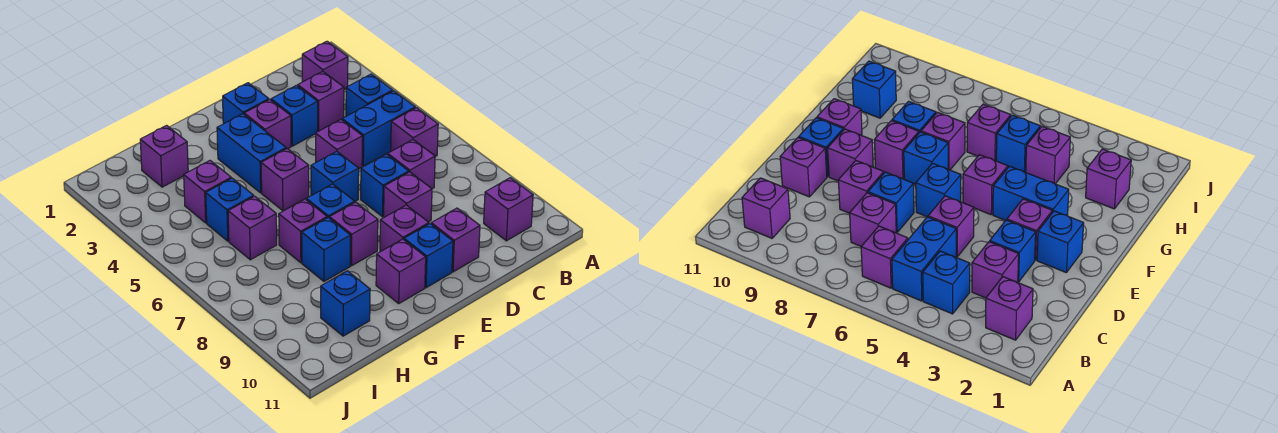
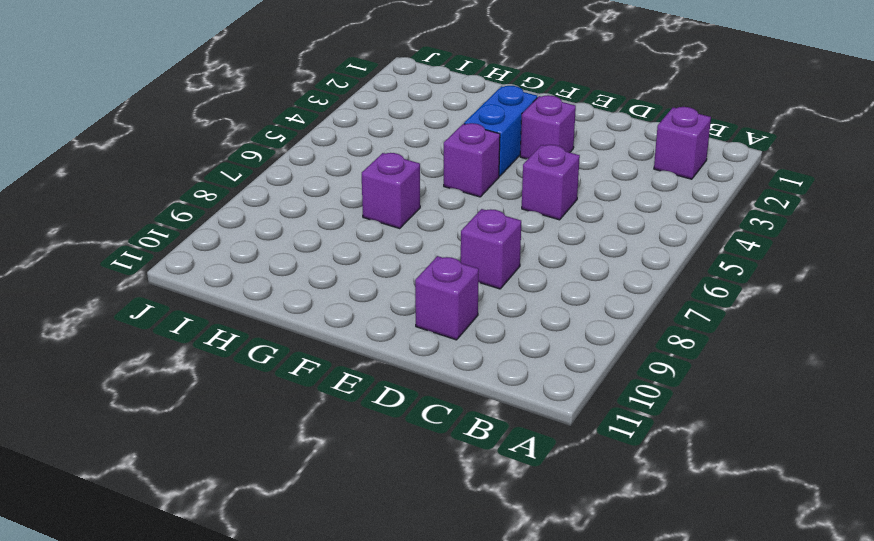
none -> blue brick B4 level 1
none -> blue brick B5:C5 level 1
none -> purple brick B6 level 1

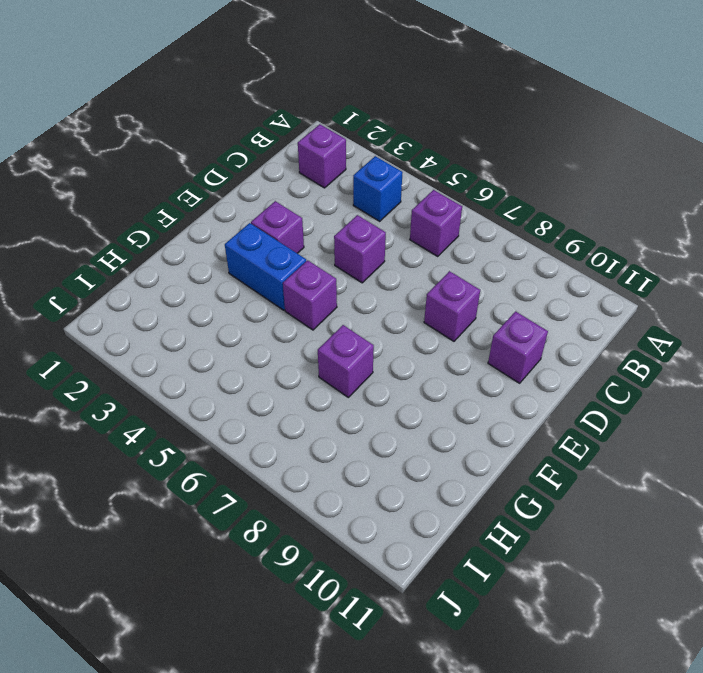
none -> blue brick B5:C5 level 1
none -> purple brick B10 level 1
none -> purple brick C3 level 1

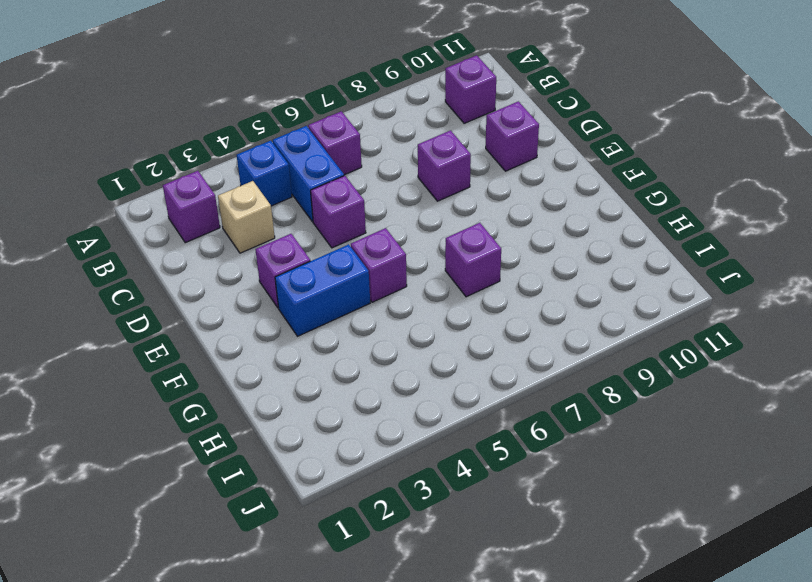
tan brick C3 level 1 -> purple brick C3 level 1
none -> purple brick C7 level 1
none -> blue brick D3 level 1
none -> blue brick D7 level 1

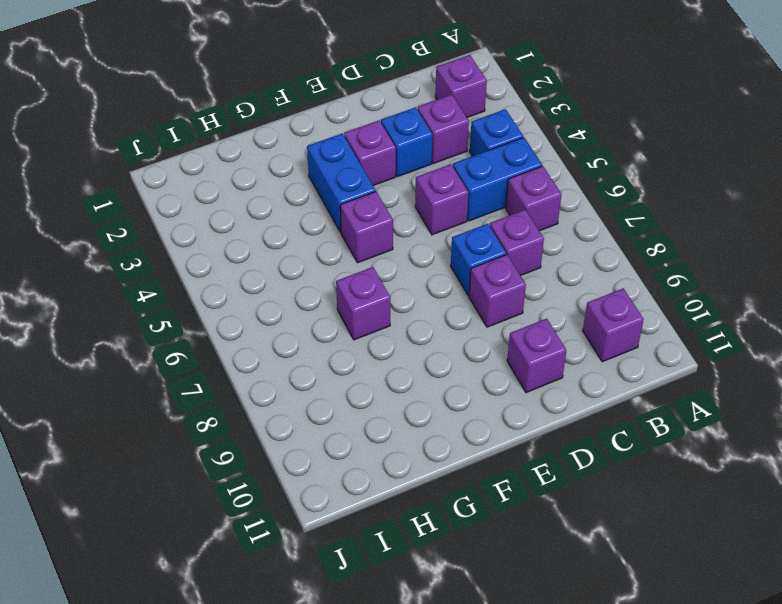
none -> blue brick E2 level 1
none -> blue brick E6 level 1
none -> purple brick E9 level 1

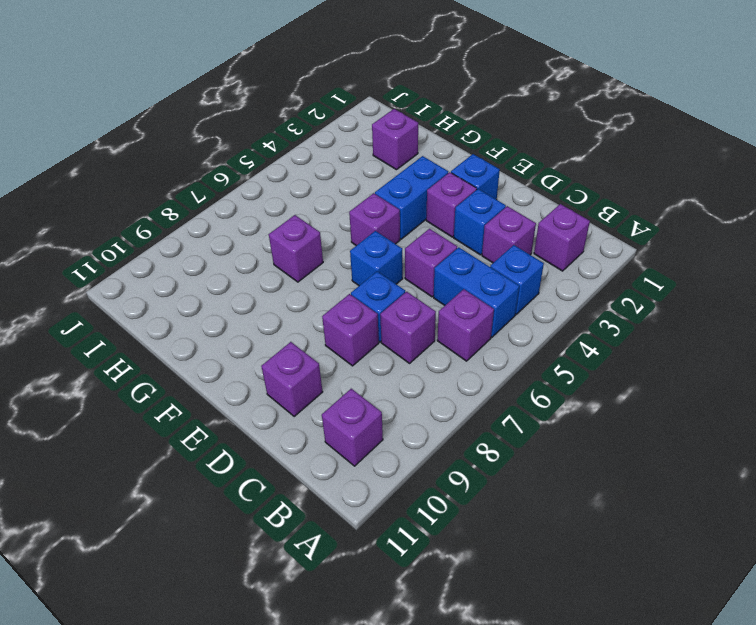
none -> purple brick E9 level 1
none -> blue brick E10 level 1
none -> blue brick F7 level 1

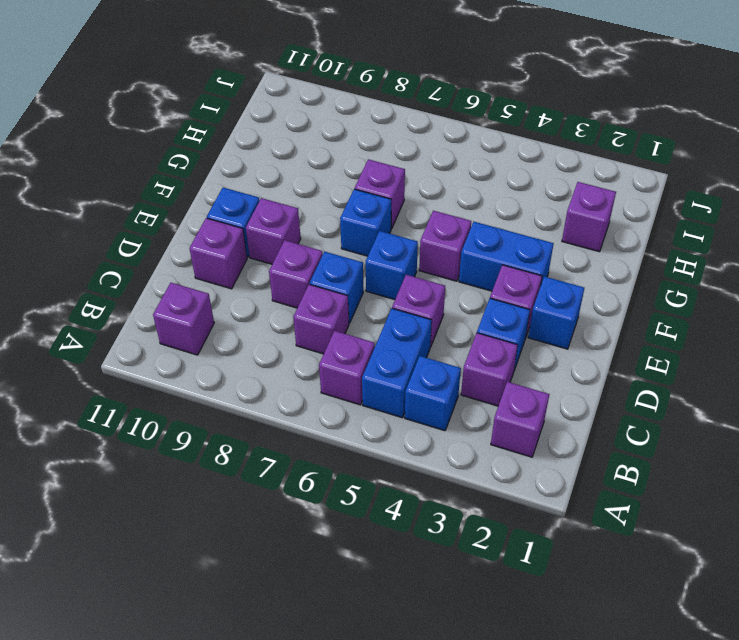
none -> purple brick F8 level 1
none -> purple brick F10 level 1
none -> blue brick G8 level 1

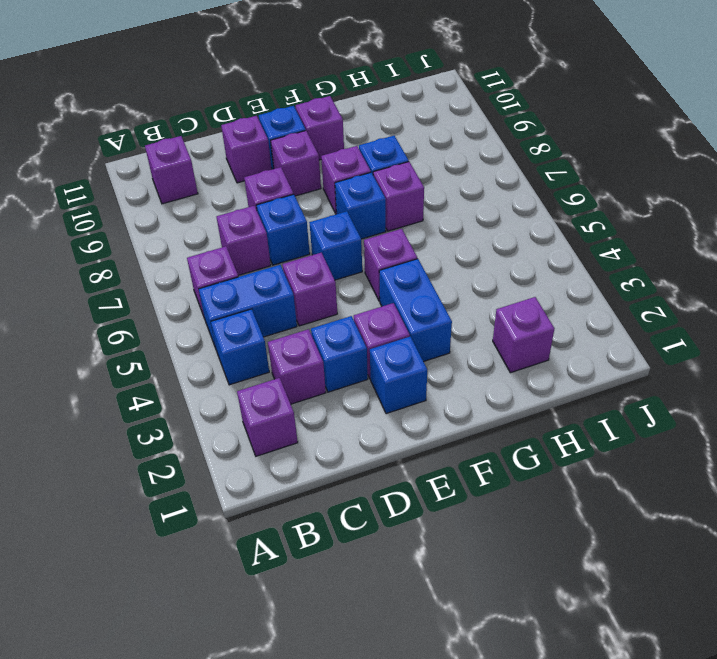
none -> purple brick H4 level 1
none -> blue brick H5 level 1
none -> purple brick H6 level 1

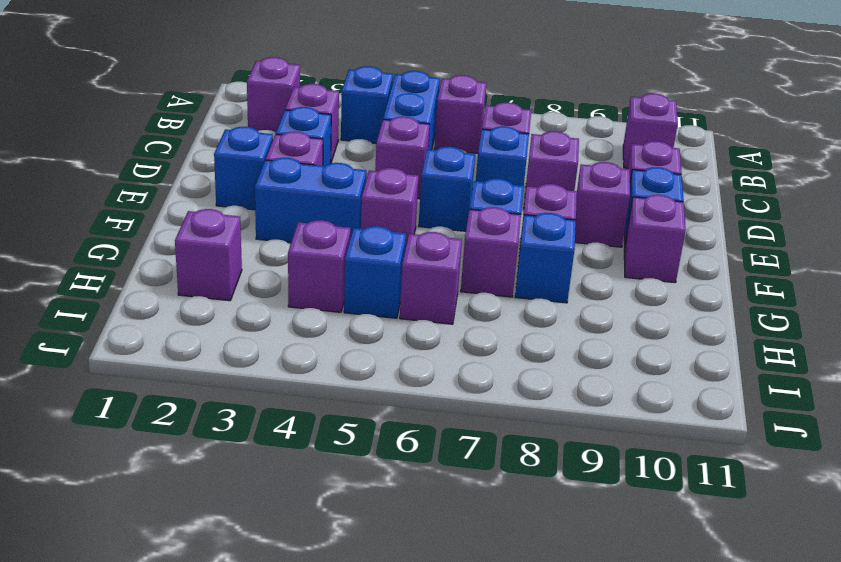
none -> blue brick H10 level 1

